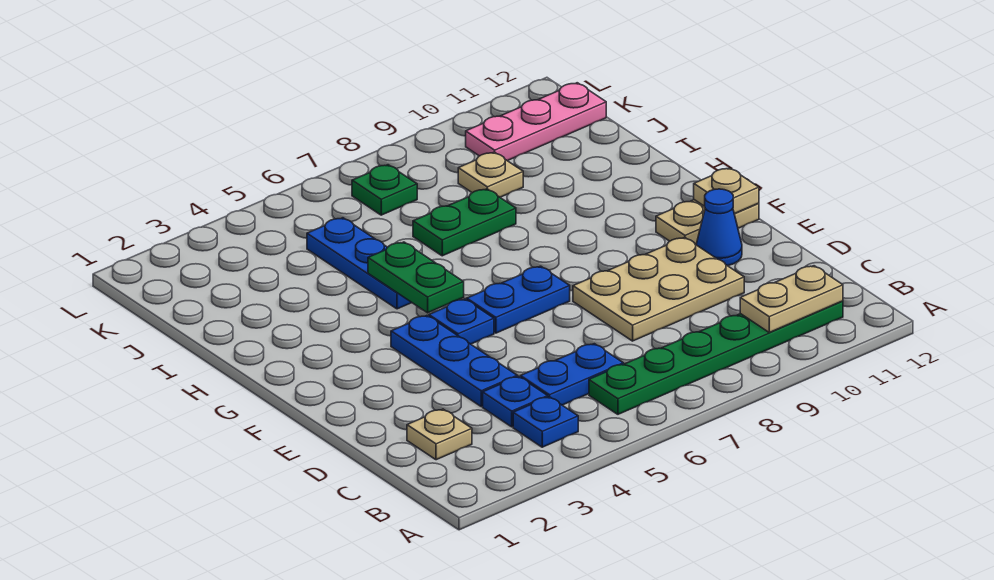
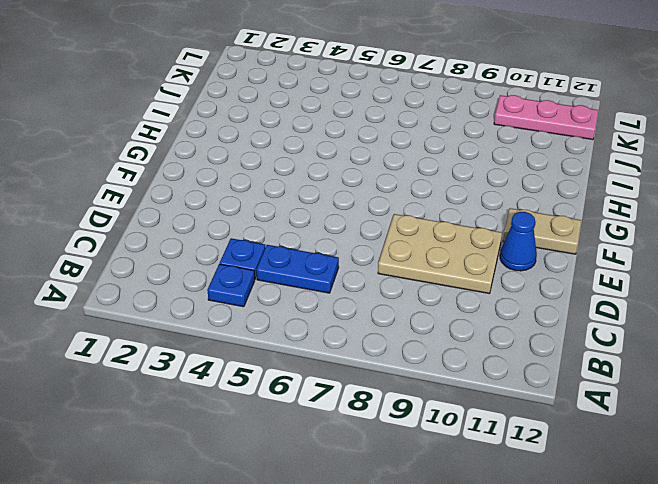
none -> green plate B6:B11 level 1
none -> tan plate C2 level 1
none -> blue plate D4:F4 level 1

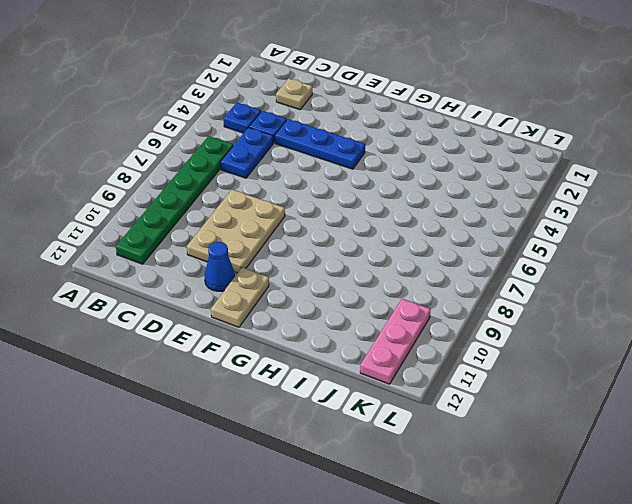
none -> blue plate F5 level 1
none -> blue plate F6:F7 level 1
none -> blue plate H5:J5 level 1

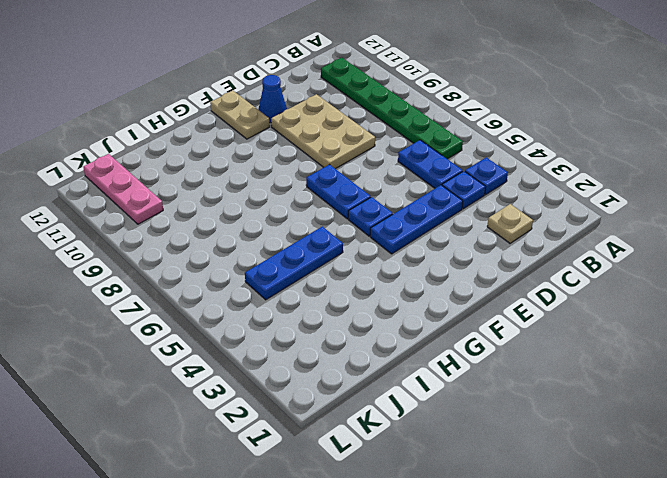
none -> green plate I7:I8 level 1
none -> tan plate J9 level 1
none -> green plate K7 level 1

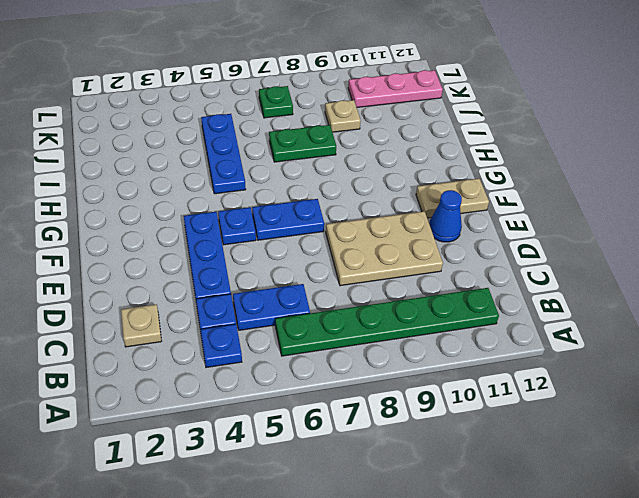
none -> tan plate B10:B11 level 2
none -> tan plate F12 level 2
none -> green plate G5:H5 level 2

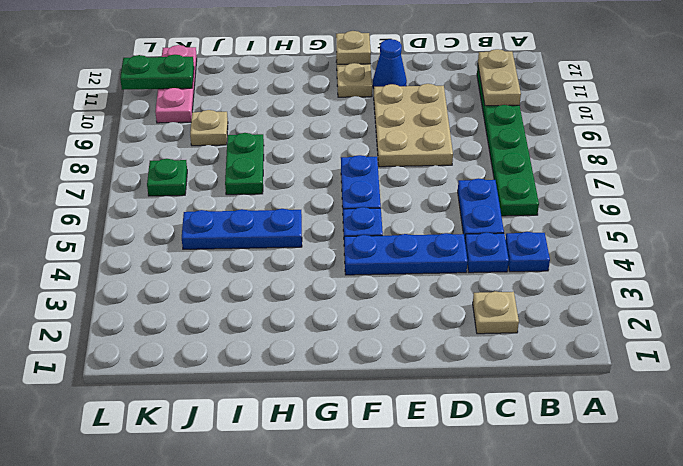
green plate K11:L11 level 2 -> green plate G5:H5 level 2

